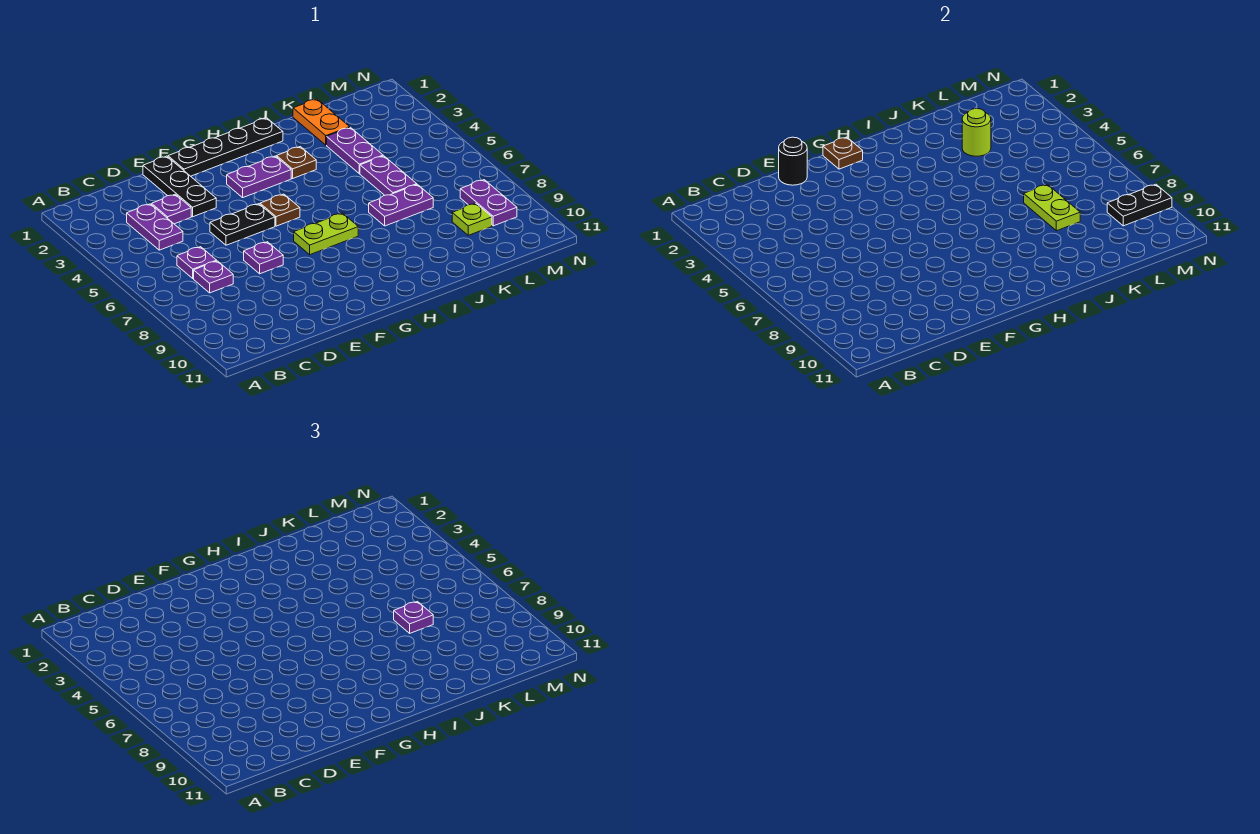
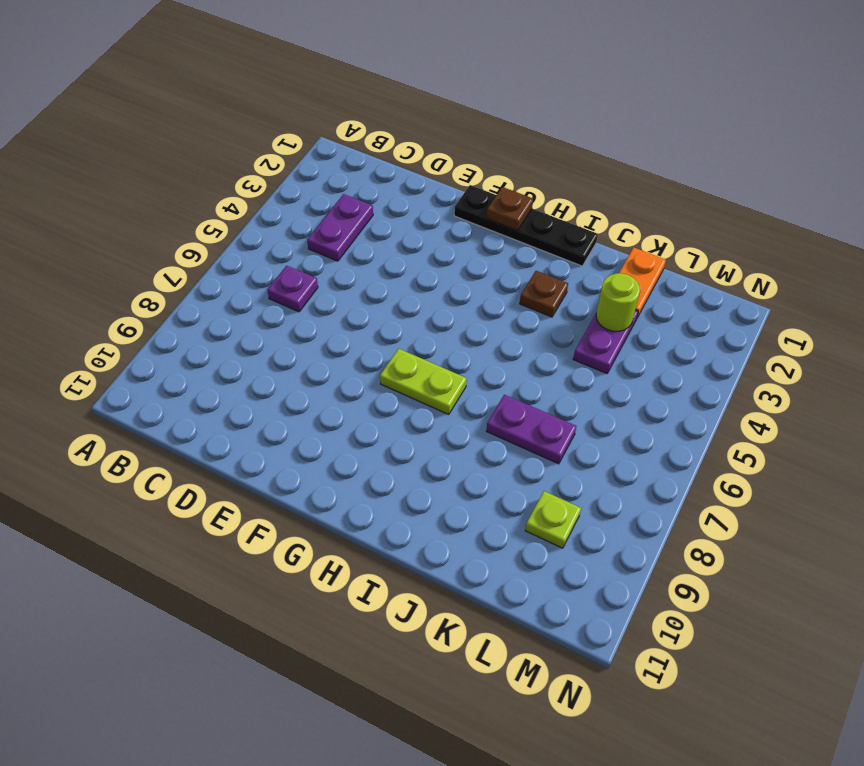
none -> purple plate C7 level 1
none -> purple plate D3 level 1
none -> black plate E1:E3 level 1

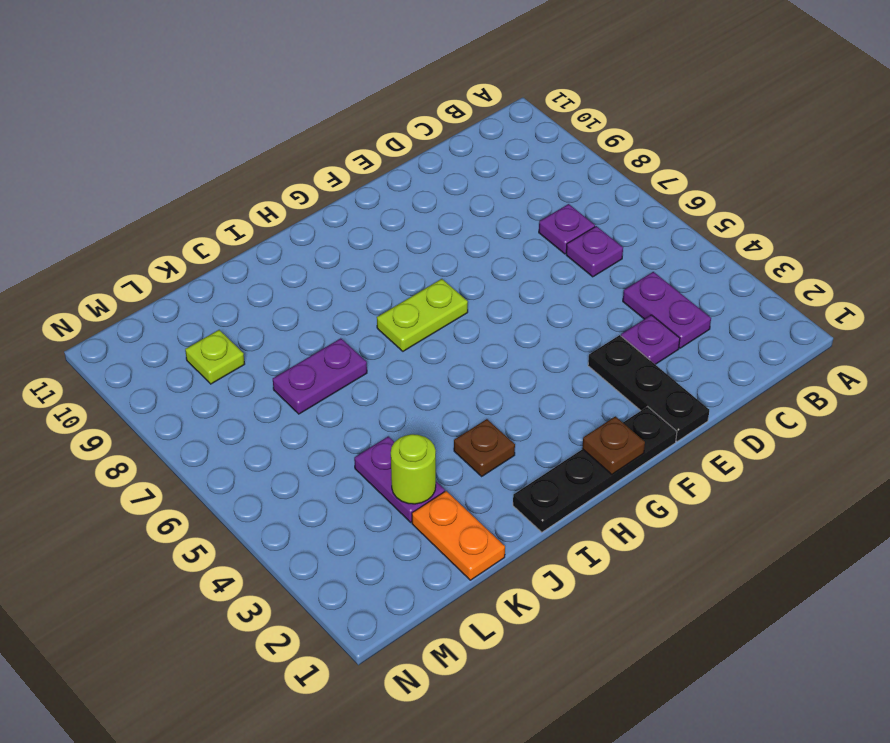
none -> black plate E5:F5 level 1
none -> purple plate E7 level 1
none -> purple plate G3:H3 level 1

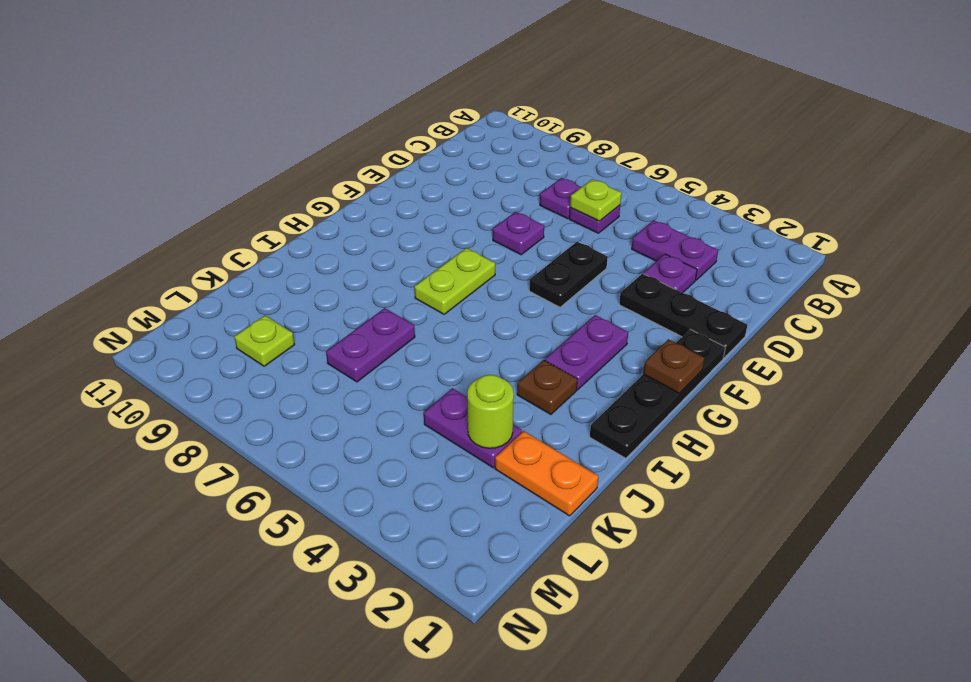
lime plate C6 level 2 -> none
none -> brown plate G5 level 1
none -> purple plate K5:K6 level 1
none -> purple plate M8:M9 level 1

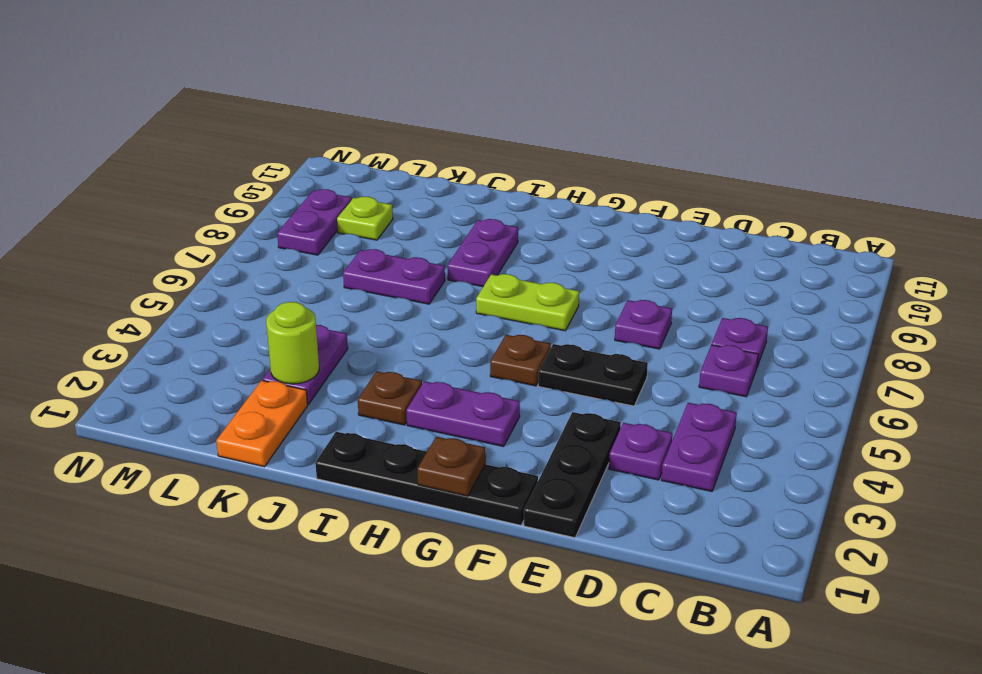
purple plate I8:I9 level 1 -> purple plate K5:K6 level 1
none -> black round brick E1 level 2
none -> lime plate K7:K8 level 2
none -> black plate M9:N9 level 2

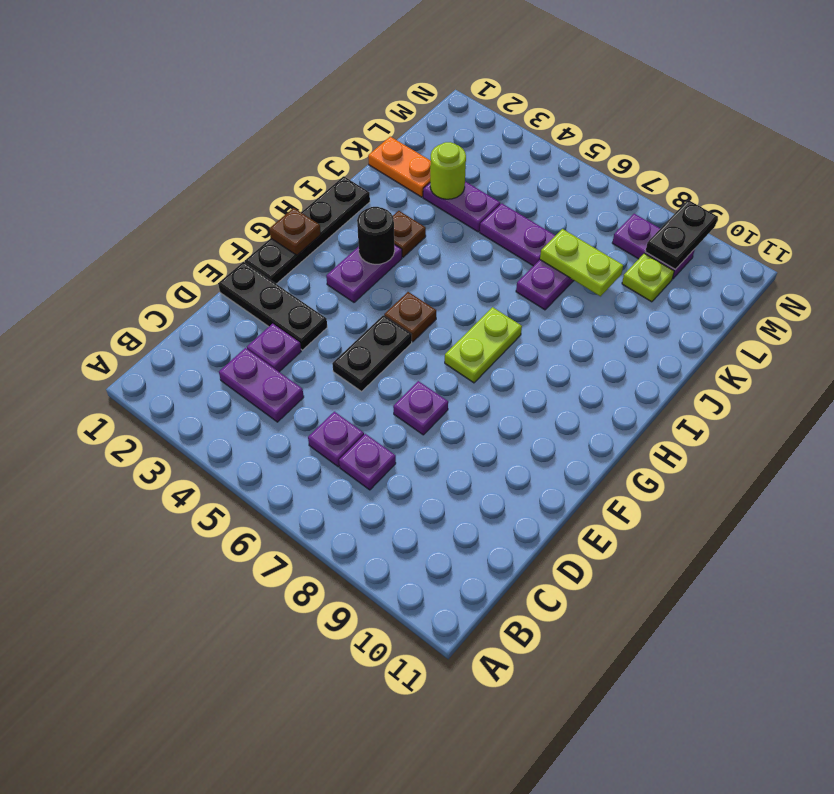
black round brick H3 level 2 -> black round brick E1 level 2
none -> purple plate K7 level 3

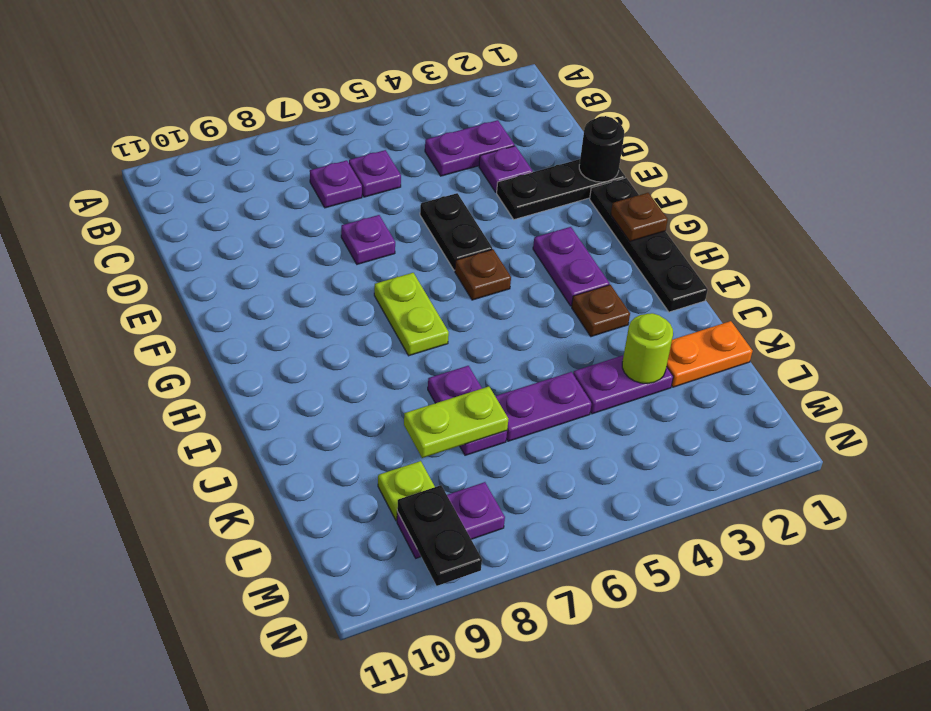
none -> purple plate K7 level 3

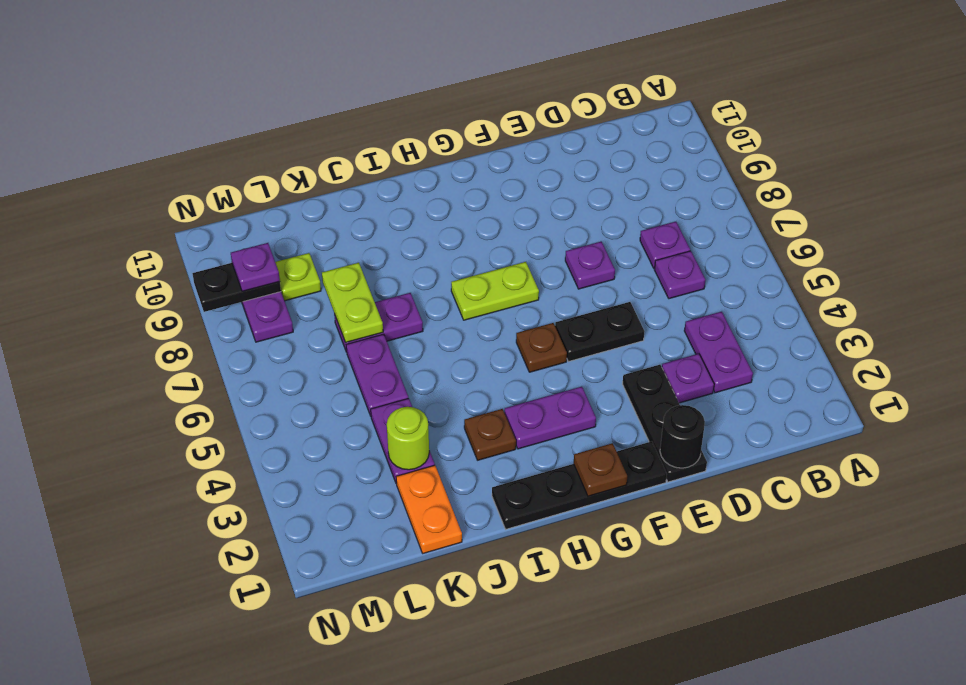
purple plate M9 level 3 -> purple plate K7 level 3

